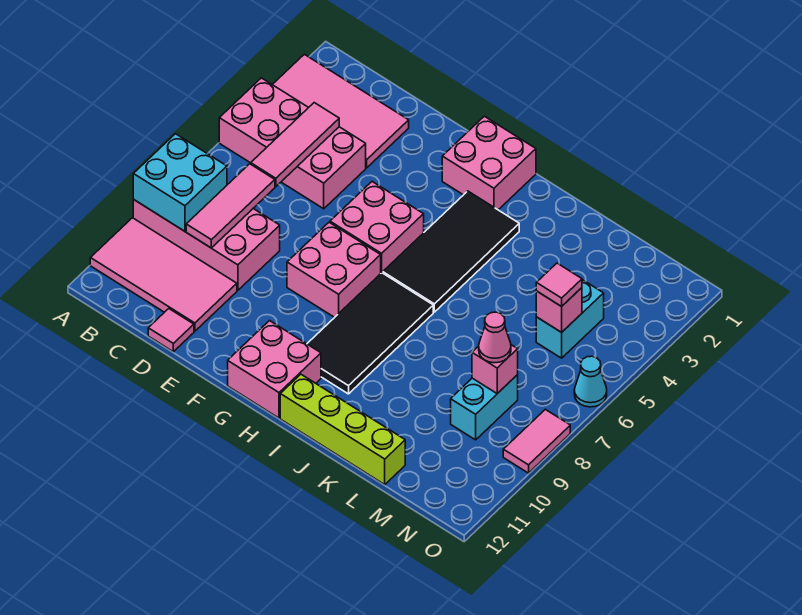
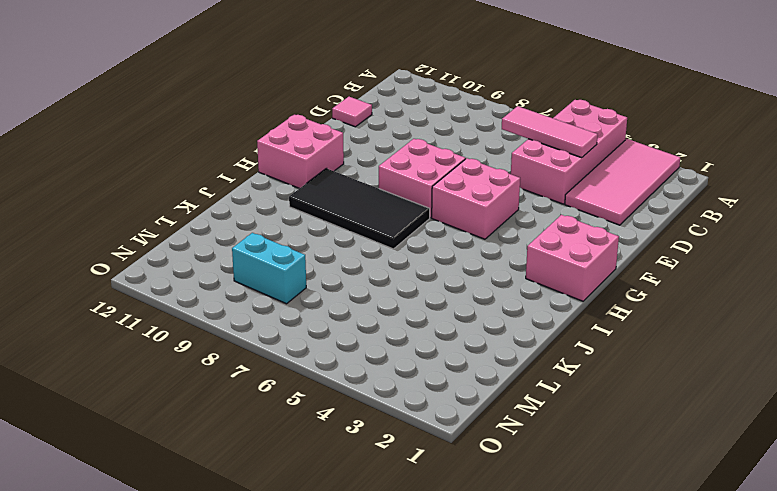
none -> pink brick A8:D9 level 1
none -> pink tile A10:D11 level 1
none -> black tile H3:I6 level 1

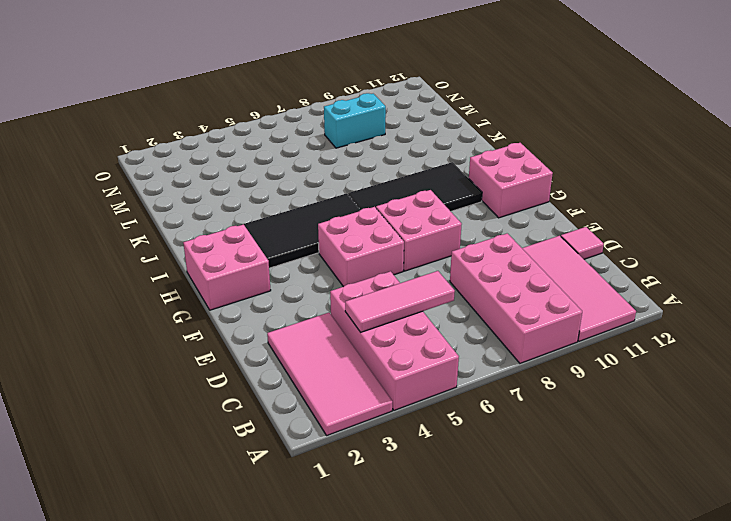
none -> lime brick I12:L12 level 1
none -> cyan brick M4:M5 level 1
none -> cyan cone O6 level 1

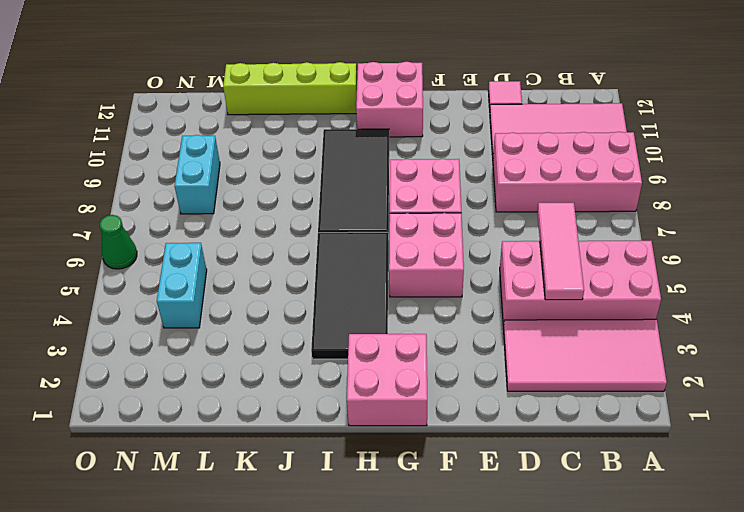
green cone O6 level 1 -> cyan cone O6 level 1
none -> pink tile O8:O9 level 1
none -> cyan brick A8:B9 level 2
none -> pink tile C7:C9 level 2

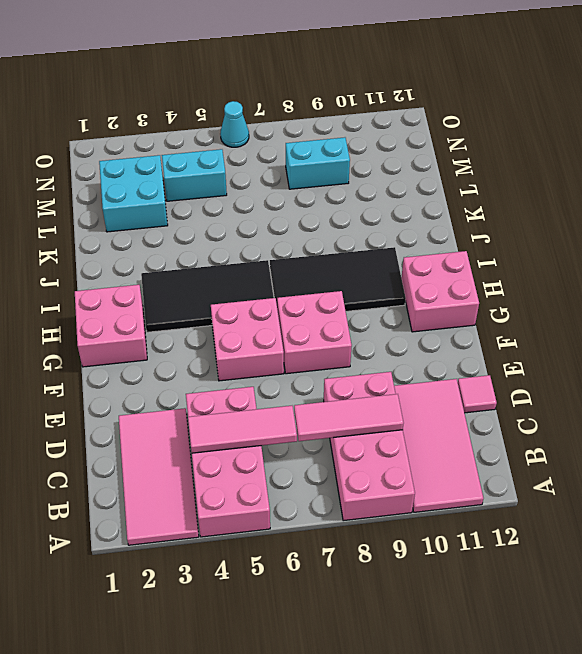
cyan brick L2:M3 level 1 -> cyan brick A8:B9 level 2
none -> lime brick I12:L12 level 1
none -> pink tile O8:O9 level 1
none -> pink brick M5 level 2

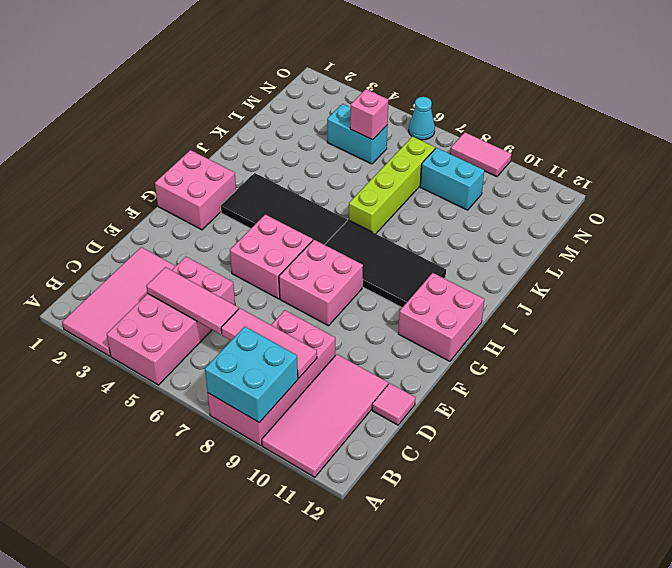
lime brick J7:M7 level 1 -> lime brick I12:L12 level 1
none -> pink brick M8 level 2
none -> pink tile M5 level 3
none -> pink cone M8 level 3

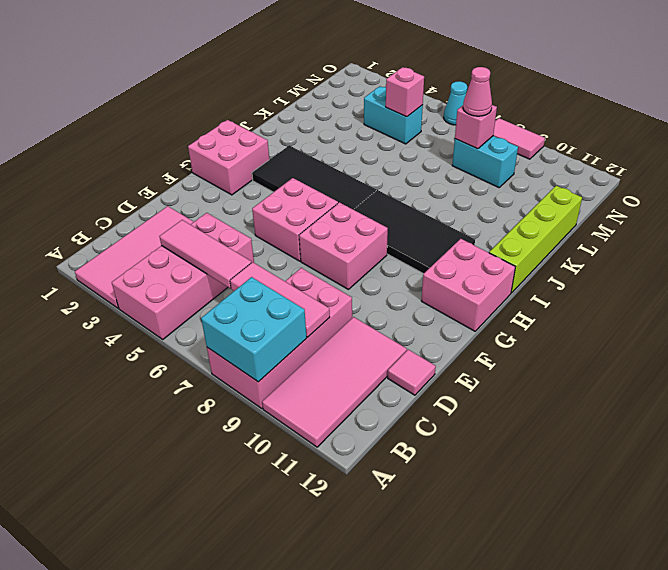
none -> pink tile M5 level 3

